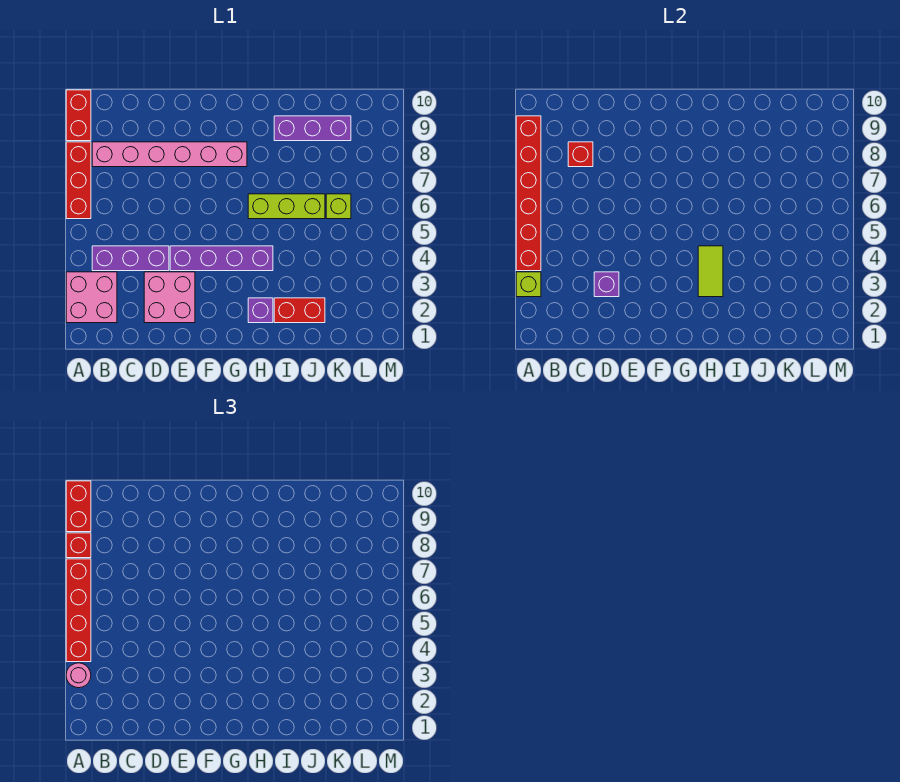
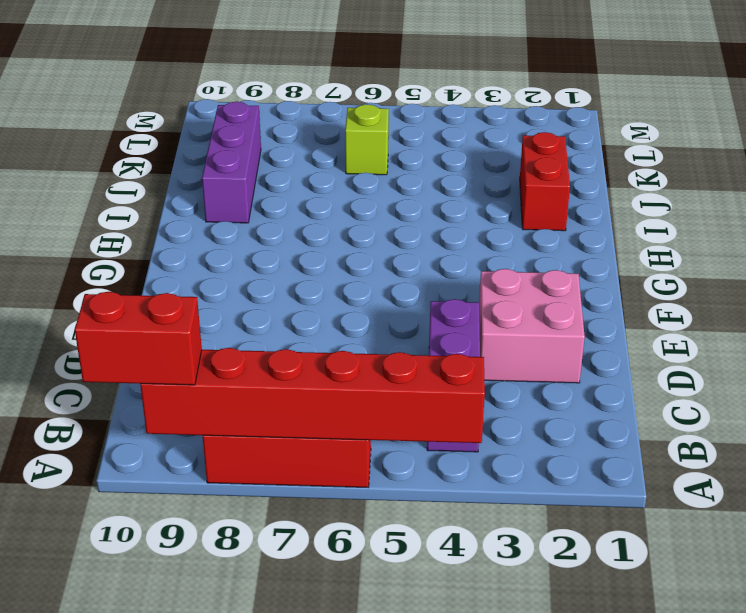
none -> pink brick A2:B3 level 1
none -> red brick A9:A10 level 1
none -> pink brick B8:G8 level 1

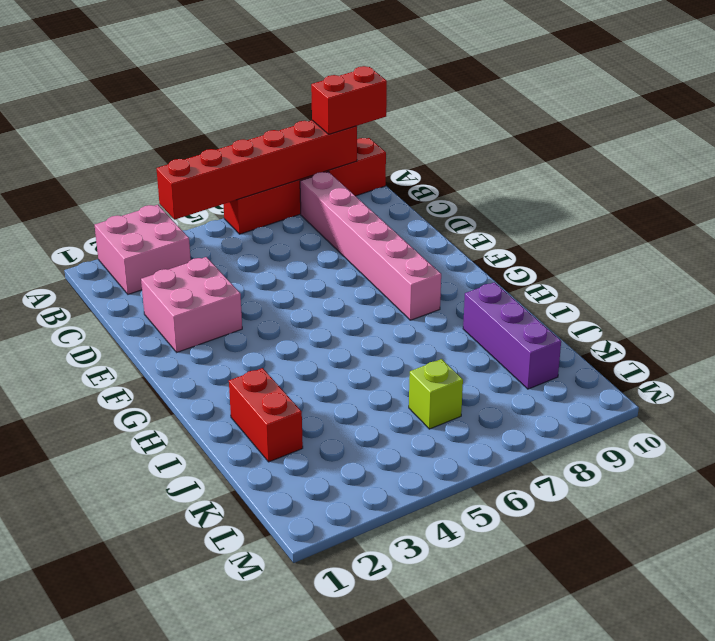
none -> purple brick B4:D4 level 1
none -> purple brick E4:H4 level 1
none -> purple brick H2 level 1

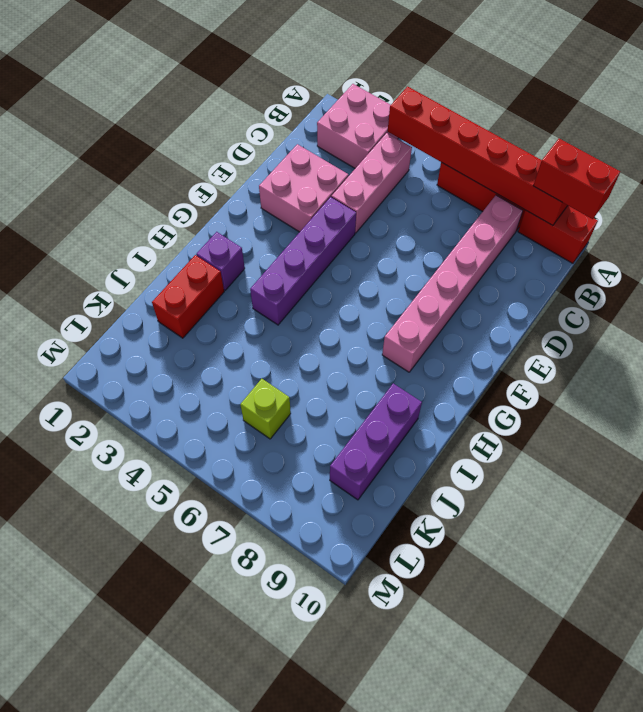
pink brick B4:D4 level 1 -> purple brick B4:D4 level 1
none -> lime brick H6:J6 level 1
none -> lime brick A3 level 2
none -> red brick C8 level 2

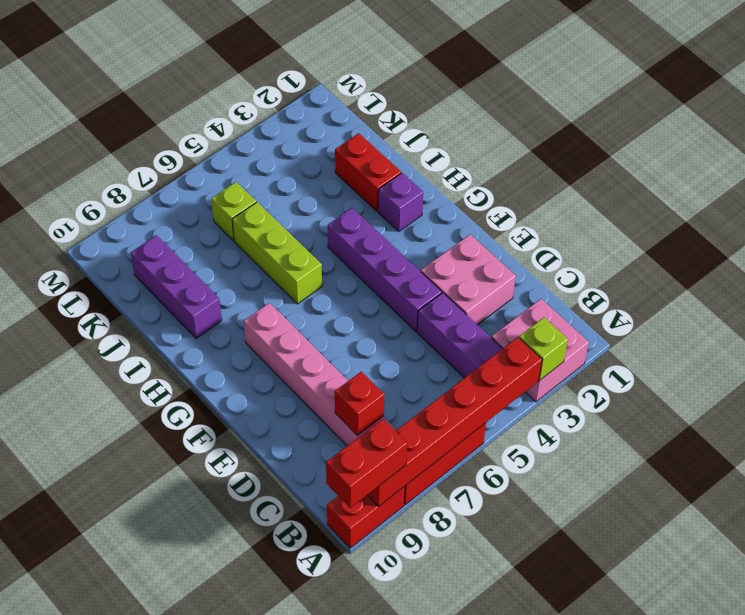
none -> purple brick D3 level 2
none -> lime tile H3:H4 level 2
none -> pink round brick A3 level 3

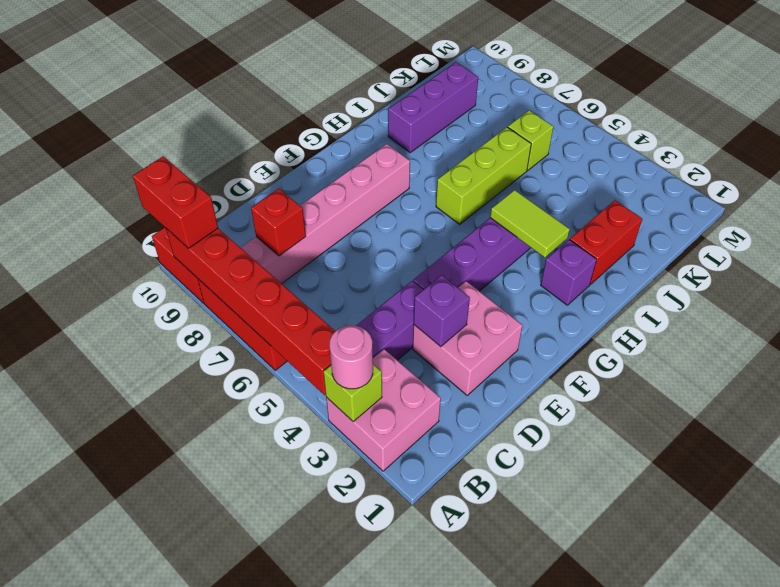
none -> red brick A4:A7 level 3
none -> red brick A8 level 3

